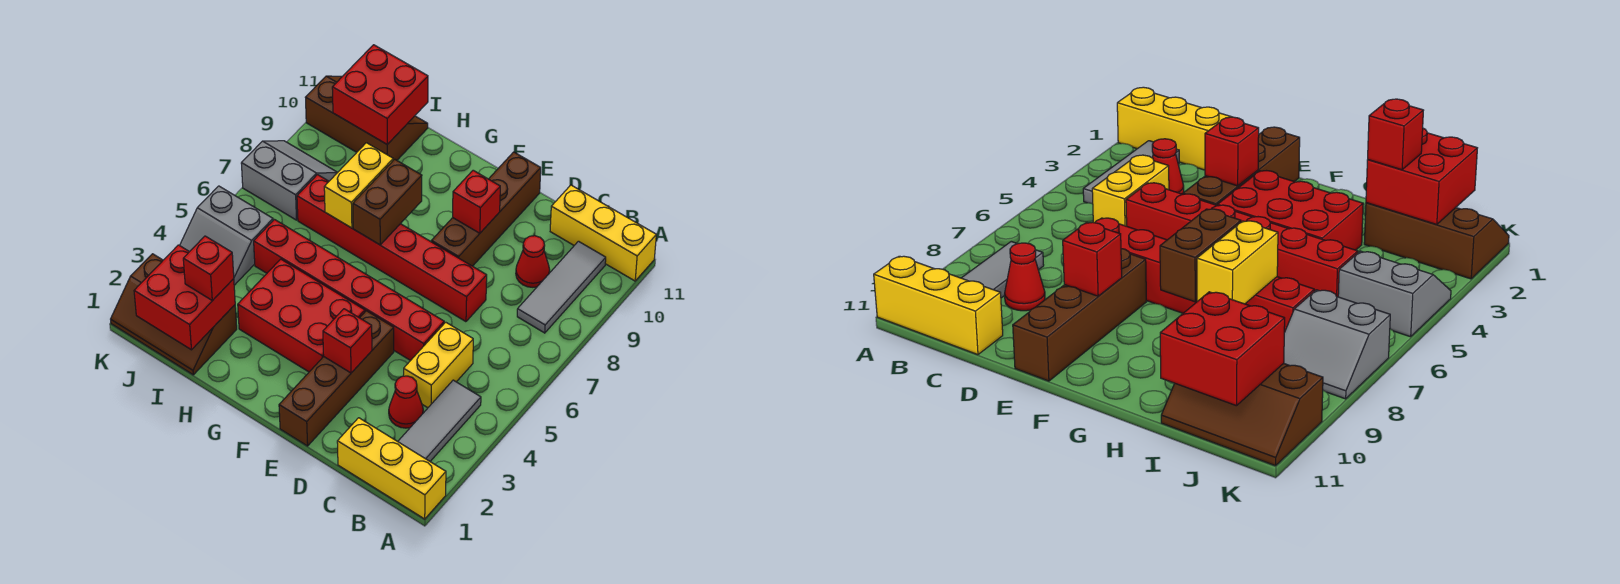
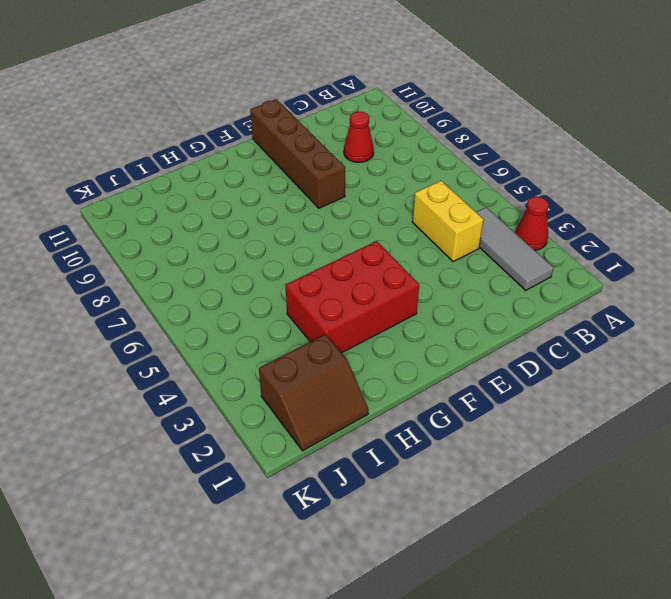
red cone A3 level 1 -> red cone C3 level 1
brown slope I1:J2 level 1 top 2 -> brown slope I1:K2 level 1 top 2
none -> yellow brick A1:C1 level 1
none -> yellow brick A11:C11 level 1
none -> grey tile B8:B10 level 1

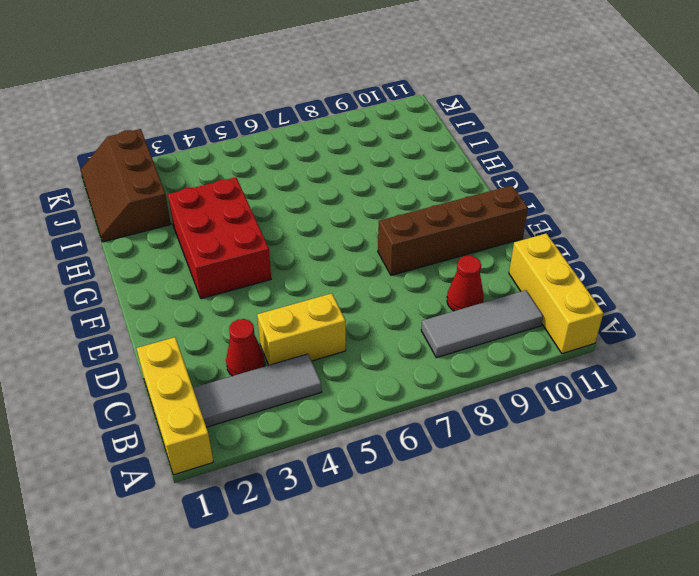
none -> red brick D5:I5 level 1
none -> red brick D7:I7 level 1
none -> brown brick E1:E4 level 1

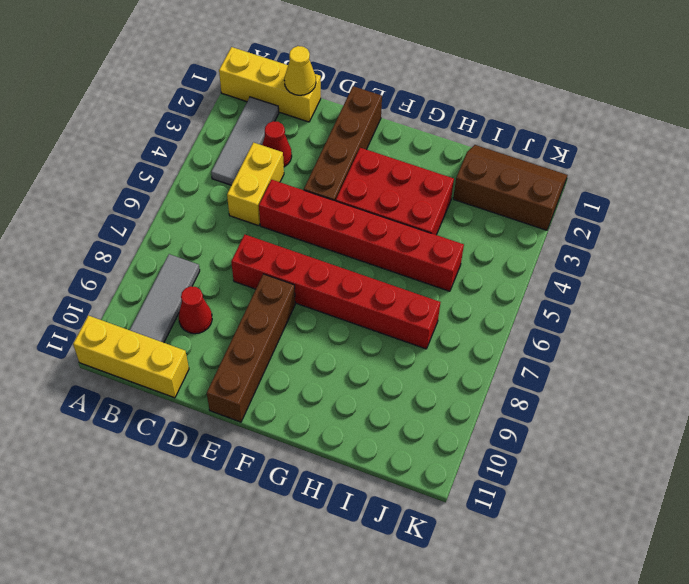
yellow cone C1 level 2 -> none
none -> brown slope I10:K11 level 1 top 10
none -> grey slope J4:K5 level 1 top 5
none -> grey slope J7:K8 level 1 top 7

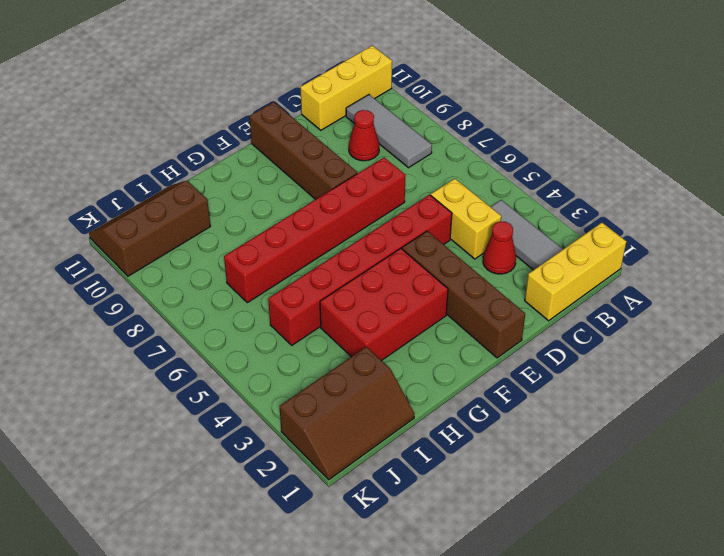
none -> grey slope J4:K5 level 1 top 5
none -> grey slope J7:K8 level 1 top 7
none -> red brick E3 level 2

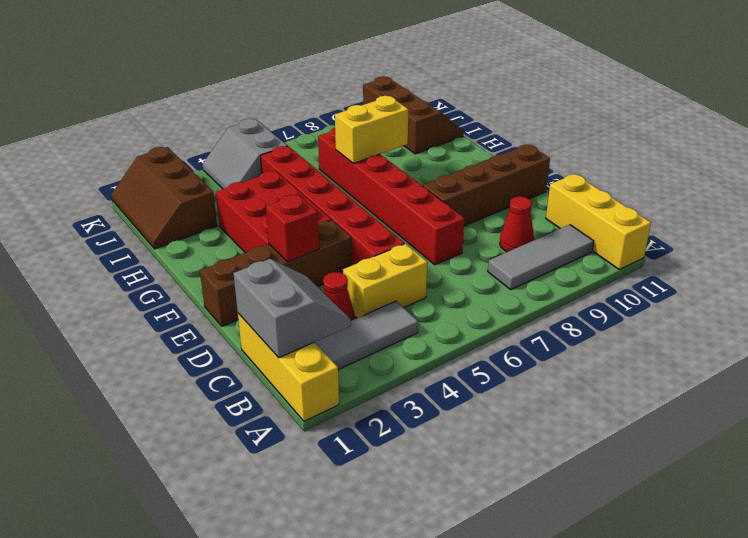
grey slope B1:C2 level 2 top 1 -> grey slope J7:K8 level 1 top 7
none -> red brick E9 level 2
none -> brown brick G7:G8 level 2
none -> red brick I1:J2 level 2

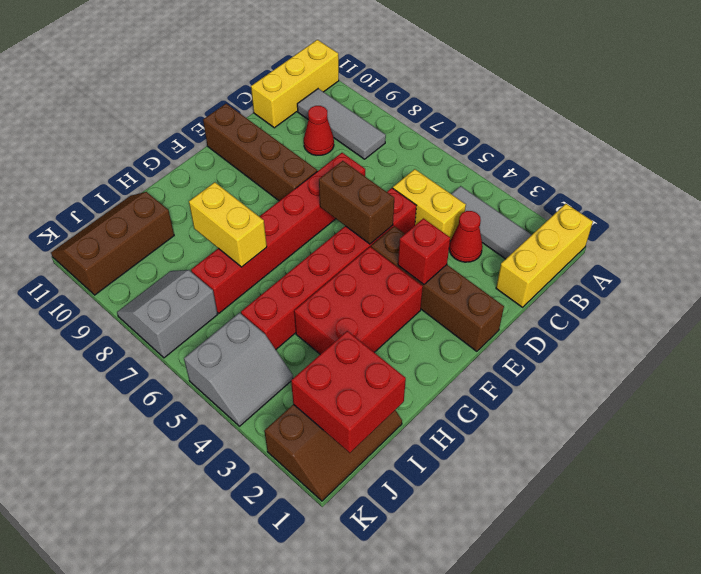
brown brick E5:E6 level 2 -> brown brick G7:G8 level 2
none -> red brick E9 level 2
none -> red brick I10:J11 level 2
none -> red brick I2 level 3

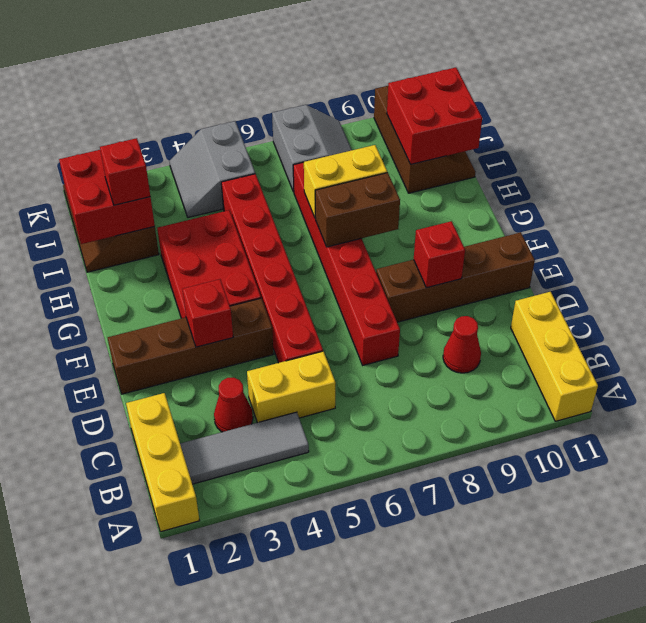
none -> grey tile B8:B10 level 1

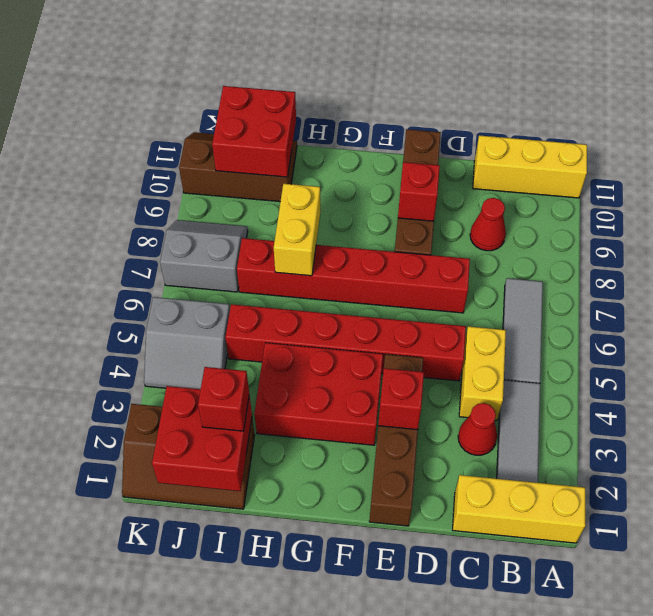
grey tile B5:B7 level 1 -> grey tile B8:B10 level 1
none -> brown brick G7:G8 level 2

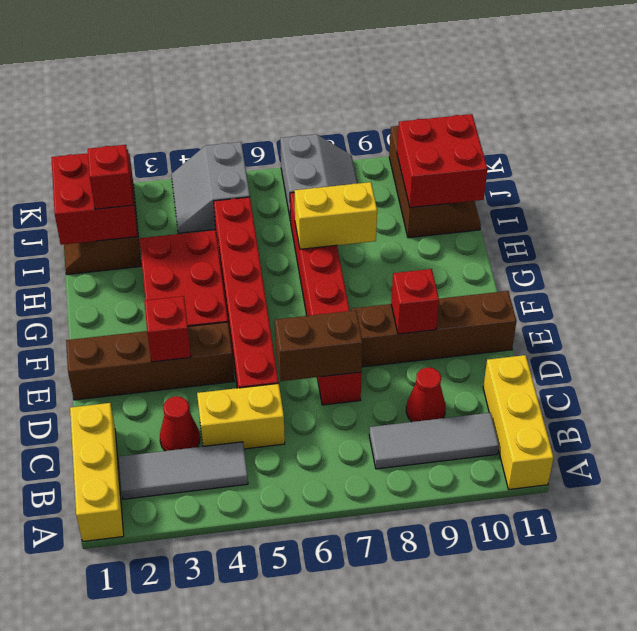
brown brick D6:D7 level 2 -> brown brick G7:G8 level 2

